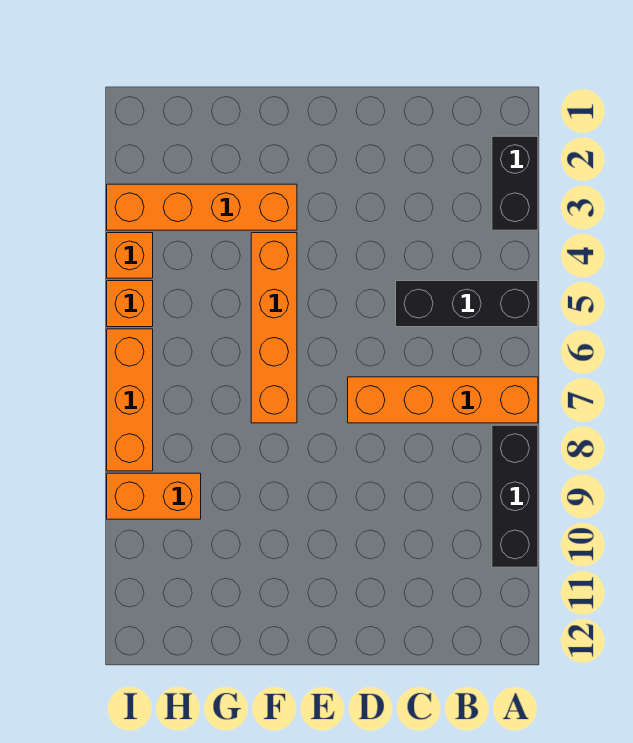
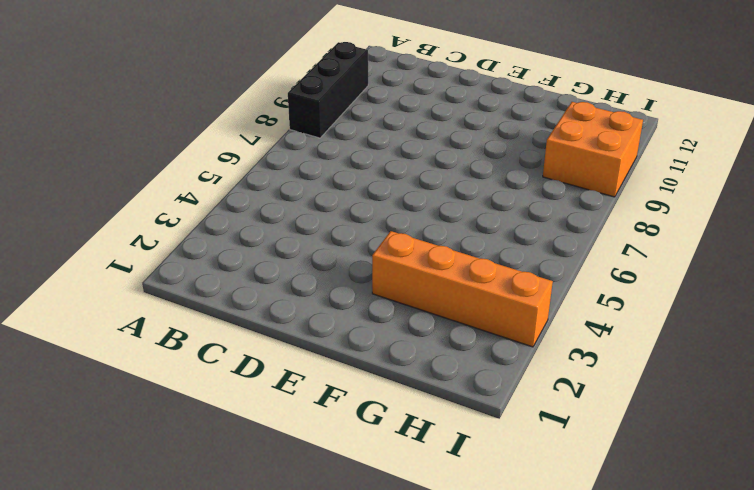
orange brick H9:I10 level 1 -> orange brick H9:I9 level 1
none -> black brick A2:A3 level 1
none -> black brick A5:C5 level 1

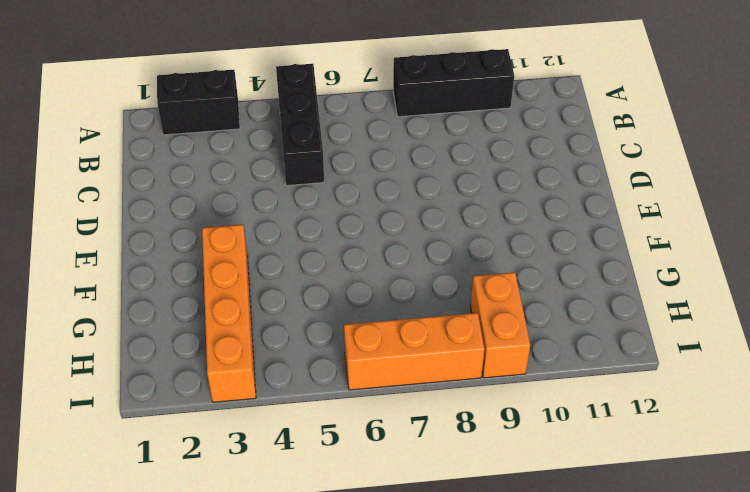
none -> orange brick A7:D7 level 1
none -> orange brick F4:F7 level 1

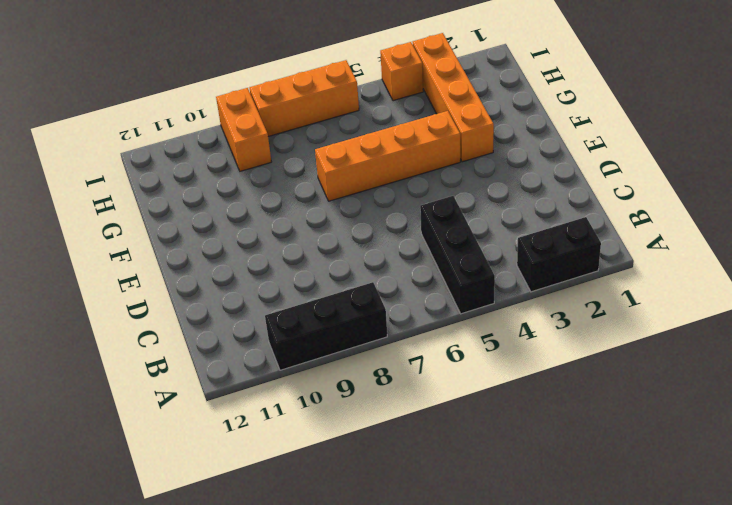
none -> orange brick A7:D7 level 1
none -> orange brick I5 level 1

